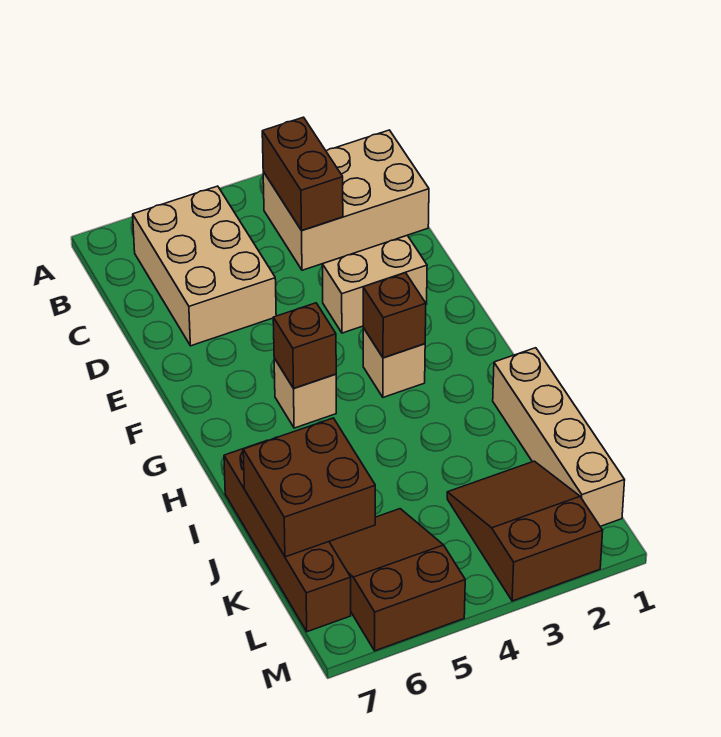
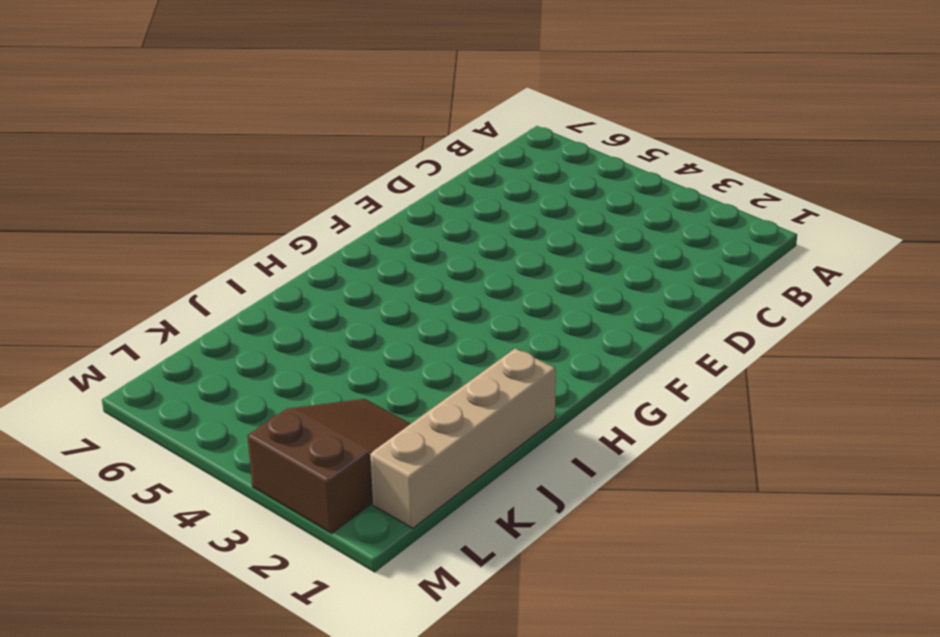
none -> tan brick B1:C3 level 1
none -> tan brick B5:D6 level 1
none -> tan brick E2:E3 level 1

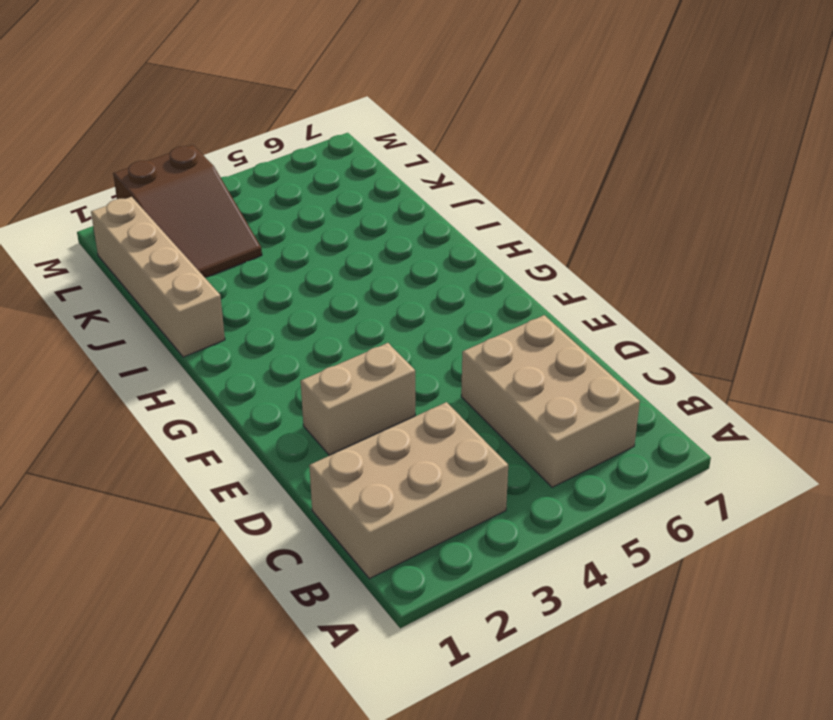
none -> tan brick G3 level 1
none -> tan brick G5 level 1
none -> brown brick I7:L7 level 1

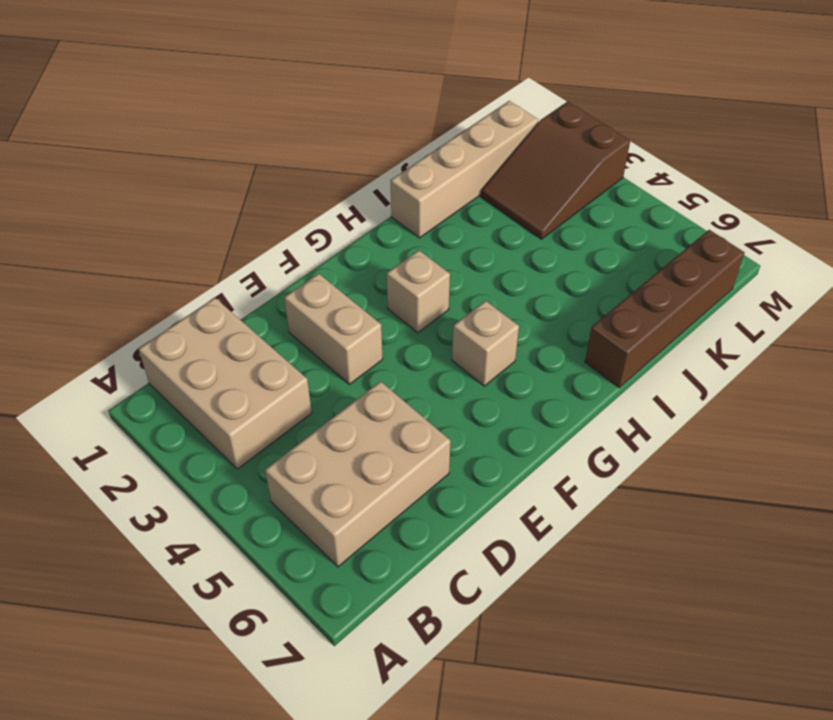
none -> brown slope K5:M6 level 1 top M
none -> brown brick B3:C3 level 2
none -> brown brick G3 level 2

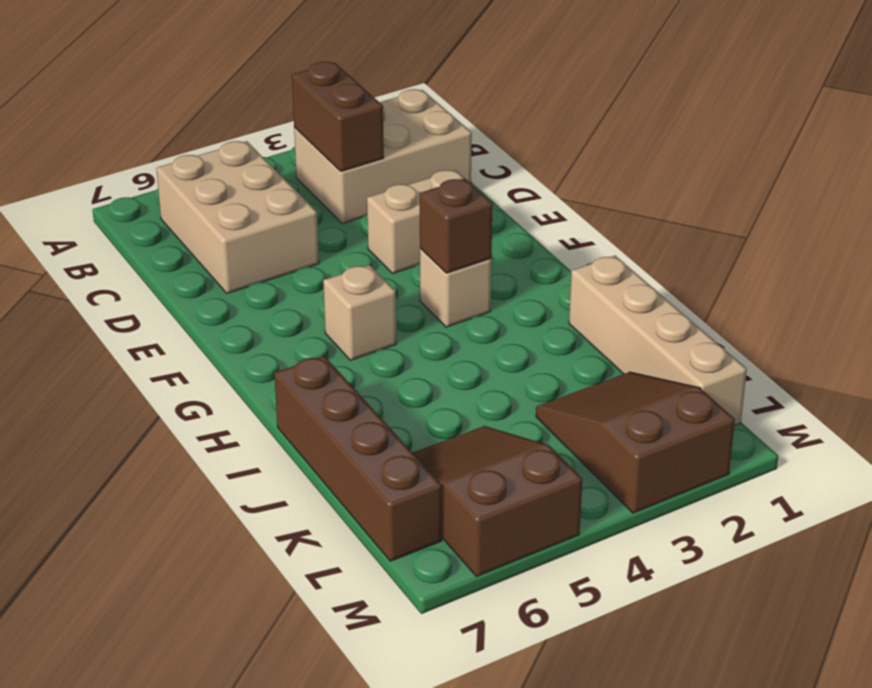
none -> brown brick G5 level 2
none -> brown brick J6:K7 level 2

